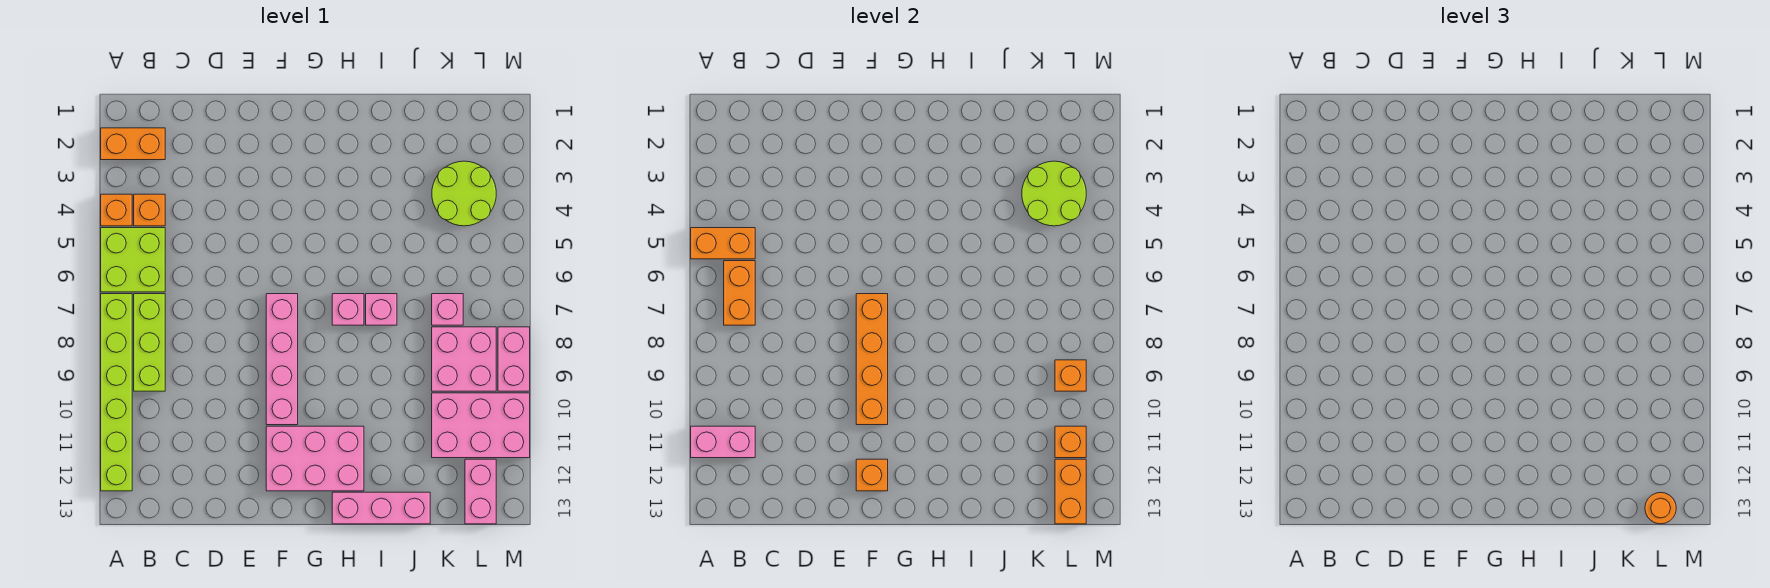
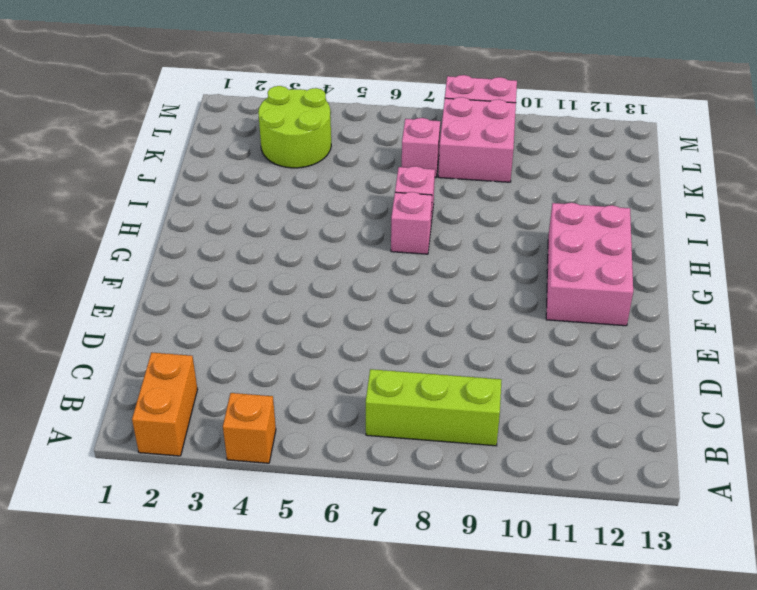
none -> lime brick A5:B6 level 1
none -> lime brick A7:A12 level 1
none -> orange brick B4 level 1

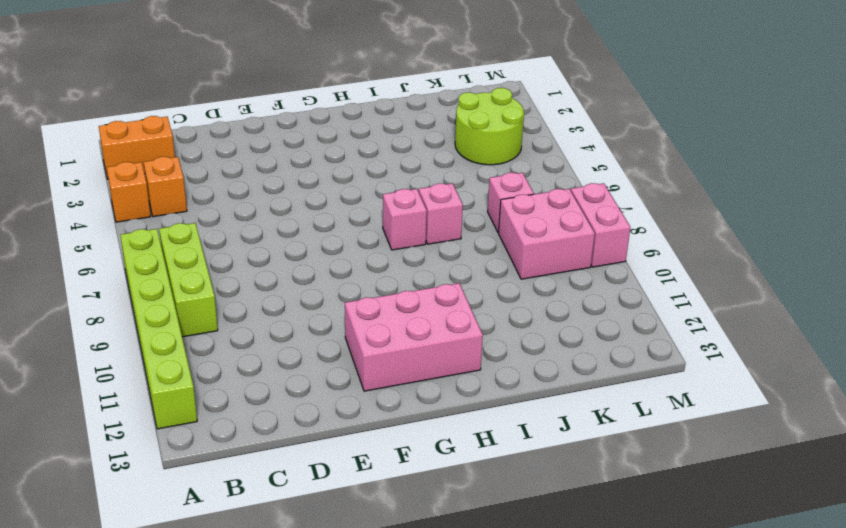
none -> lime brick A5:B6 level 1
none -> pink brick F7:F10 level 1
none -> pink brick H13:J13 level 1

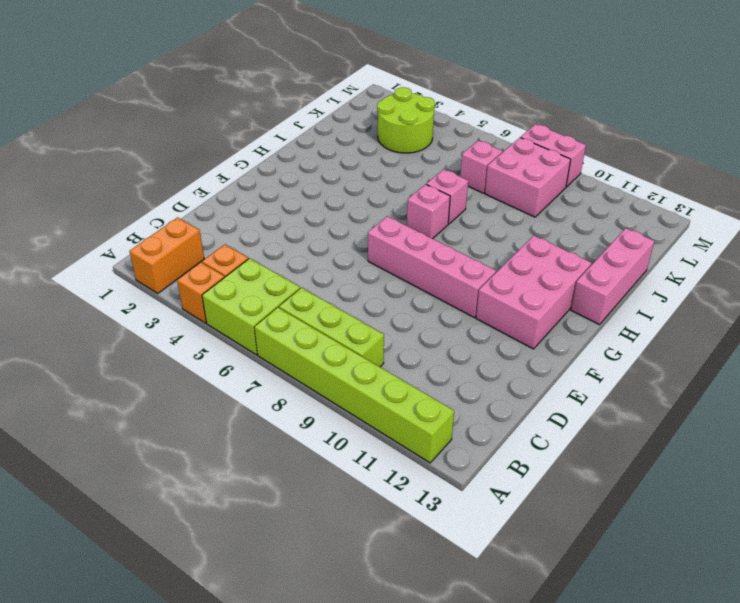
none -> pink brick K10:M11 level 1
none -> pink brick L12:L13 level 1
none -> orange brick A5:B5 level 2

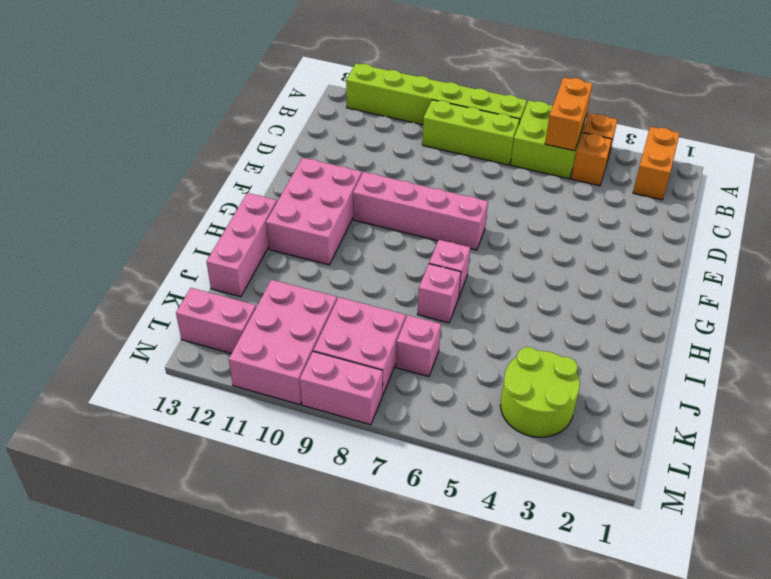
none -> pink brick A11:B11 level 2
none -> orange brick B6:B7 level 2
none -> orange brick F7:F10 level 2

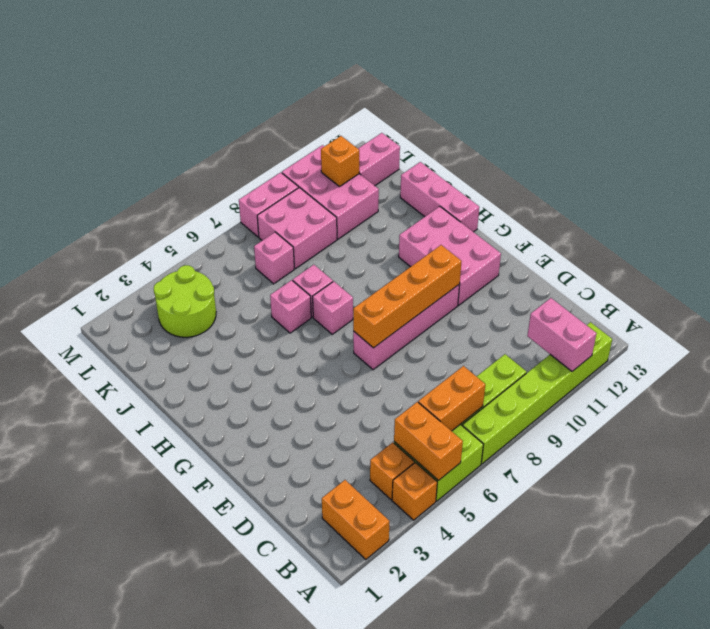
pink brick I6 level 1 -> none
none -> orange brick F12 level 2
none -> lime round brick K3:L4 level 2
none -> orange brick L9 level 2

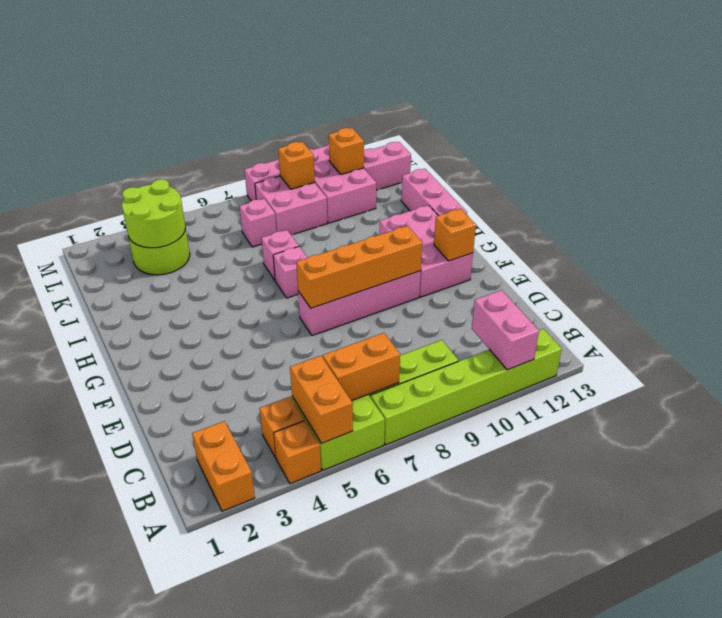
none -> orange brick L12:L13 level 2
none -> orange round brick L13 level 3

